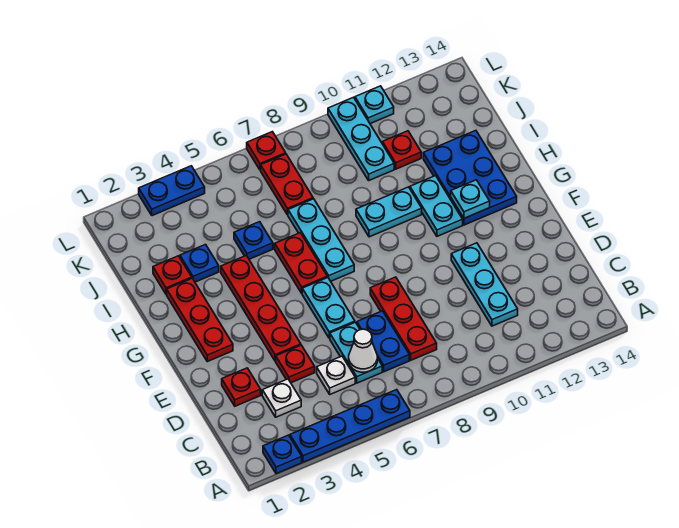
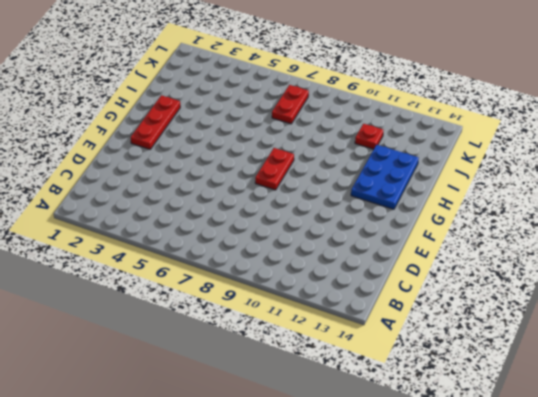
red plate F8:G8 level 1 -> red plate G6:H6 level 1
none -> blue plate A2 level 1
none -> blue plate A3:A6 level 1
none -> white plate C3 level 1

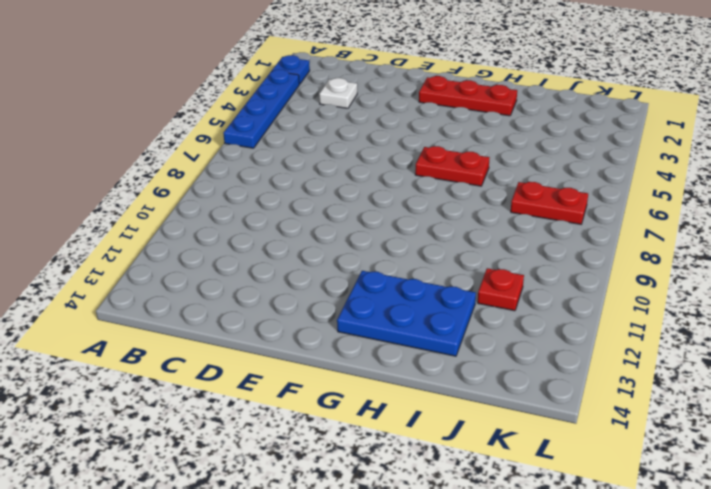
none -> white plate C5 level 1
none -> cyan plate C6:D6 level 1
none -> blue plate C7:D7 level 1

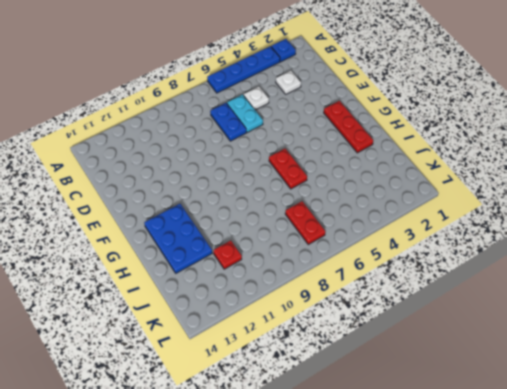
none -> red plate C8:E8 level 1
none -> cyan plate C11:E11 level 1
none -> red plate D2 level 1

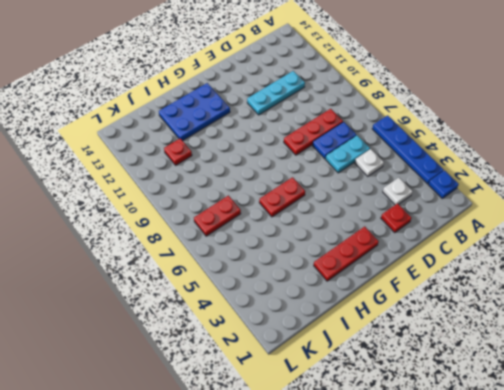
none -> red plate D4 level 1
none -> red plate E4:H4 level 1
none -> cyan plate E6:F6 level 1

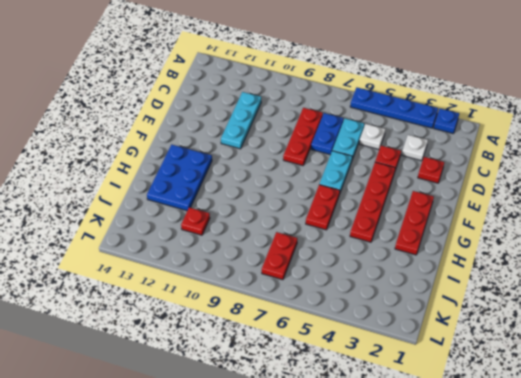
none -> cyan plate G7:I7 level 1
none -> cyan plate G11:H11 level 1
none -> cyan plate H9:H10 level 1

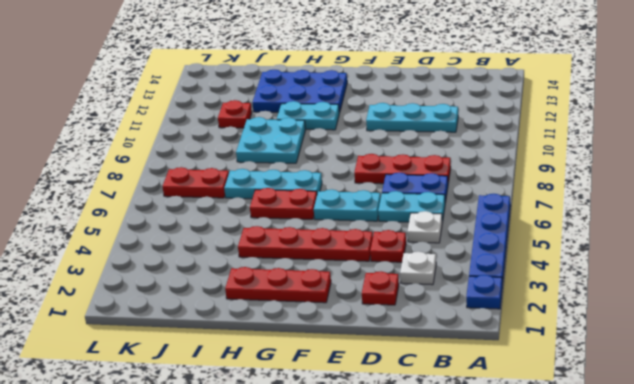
cyan plate H9:I10 level 1 -> cyan plate H9:H10 level 1
none -> red plate I2 level 1
none -> blue plate I3 level 1
none -> blue plate I5 level 1

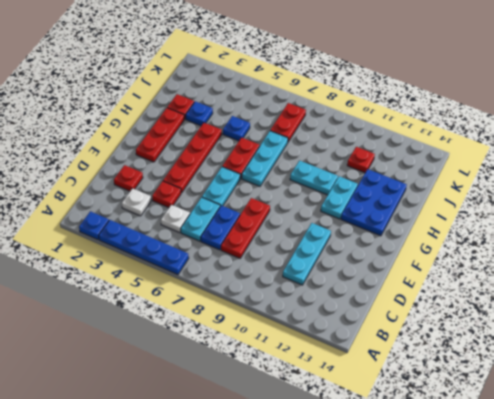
none -> cyan plate J10:L10 level 1
none -> blue plate L3:L4 level 1
none -> red plate L7 level 1

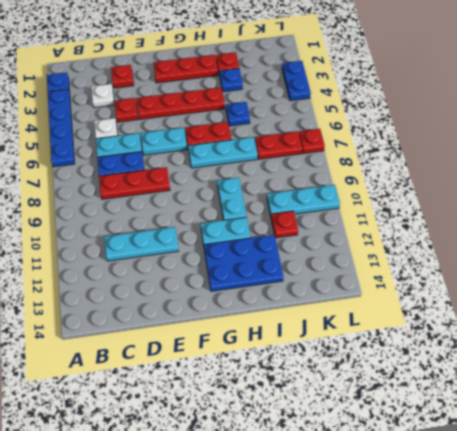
none -> cyan plate L11 level 1
none -> white cone C6 level 2
none -> cyan plate G12 level 2

